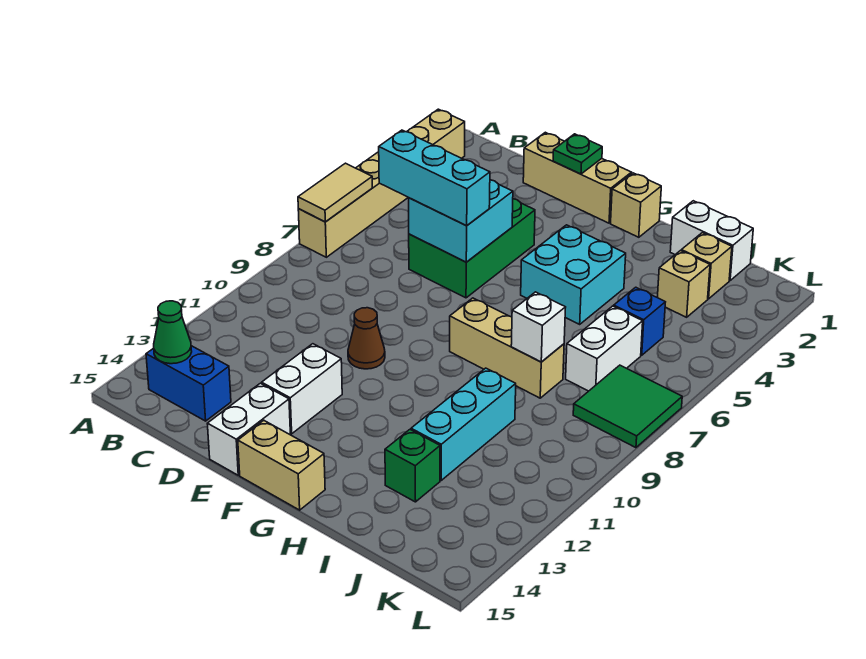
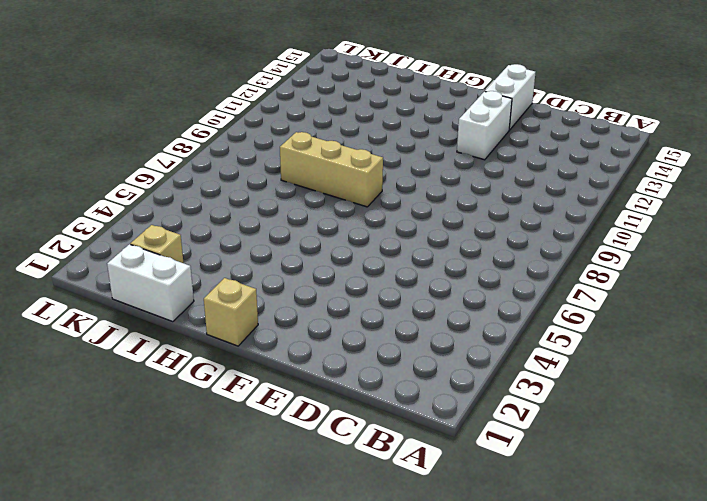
none -> tan brick A2:A7 level 1
none -> blue brick B14:C14 level 1
none -> tan brick D1:F1 level 1

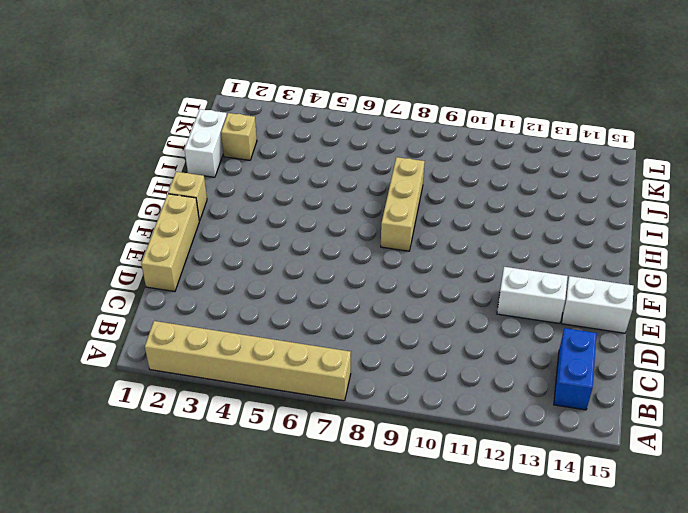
none -> green brick D4:E6 level 1
none -> brown cone E10 level 1
none -> tan brick F15:G15 level 1

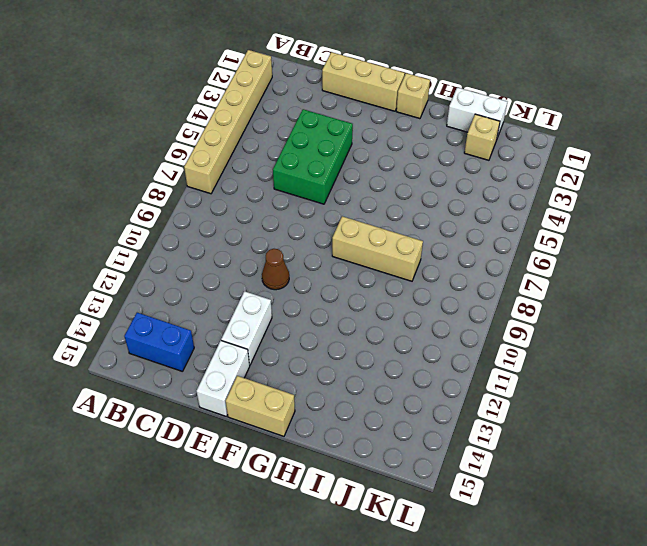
none -> cyan brick G4:H5 level 1
none -> cyan brick I10:I12 level 1
none -> green brick I13 level 1

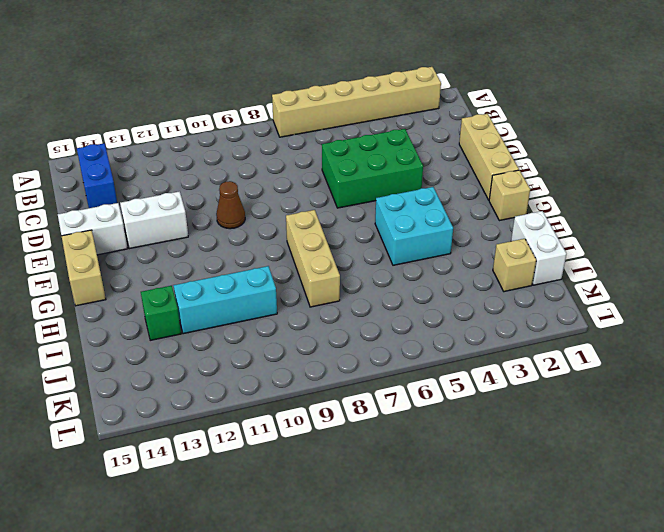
none -> tan brick J3 level 1
none -> blue brick J5 level 1
none -> white brick J6:J7 level 1

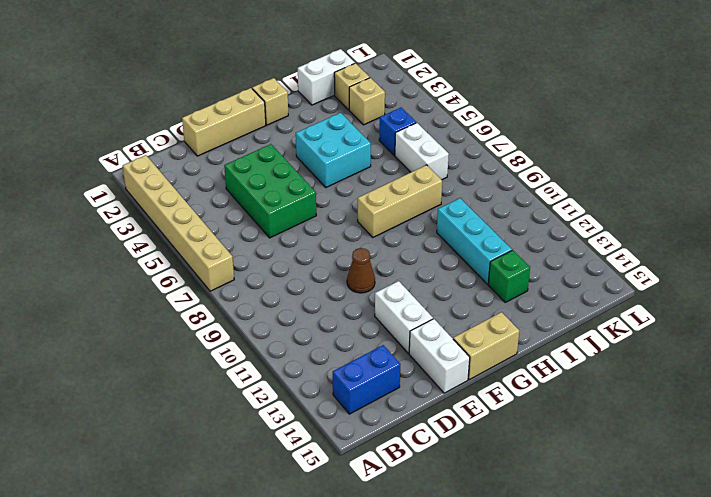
none -> green tile K7:L8 level 1
none -> tan tile A6:A7 level 2
none -> green cone B14 level 2

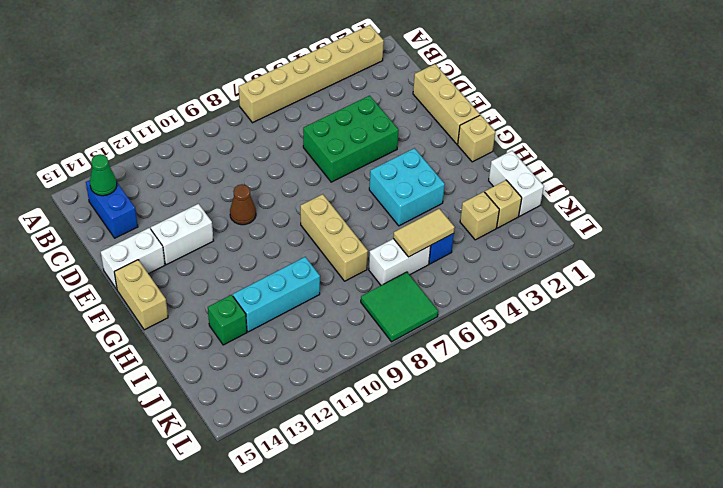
tan tile J5:J6 level 2 -> tan tile A6:A7 level 2
none -> cyan brick D5:E6 level 2
none -> green plate E1 level 2
none -> white brick I8 level 2

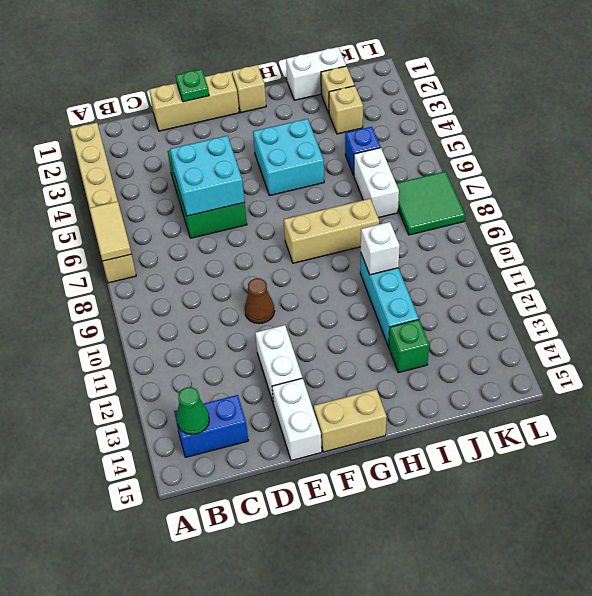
white brick I10 level 2 -> white brick I8 level 2
none -> cyan brick C6:E6 level 3

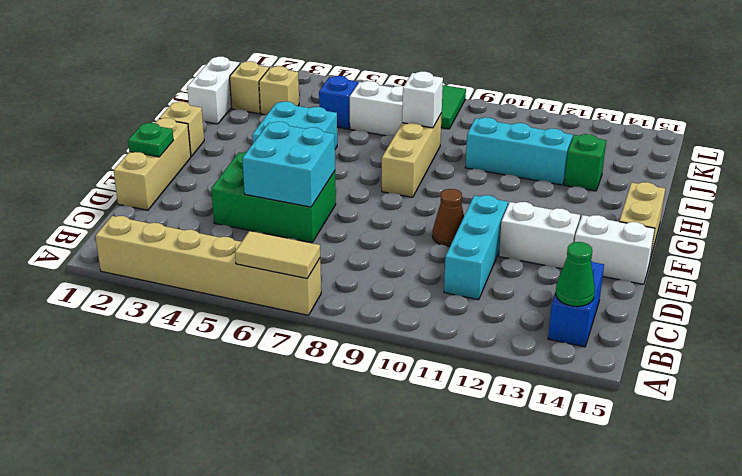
cyan brick C11:E11 level 1 -> cyan brick C6:E6 level 3

